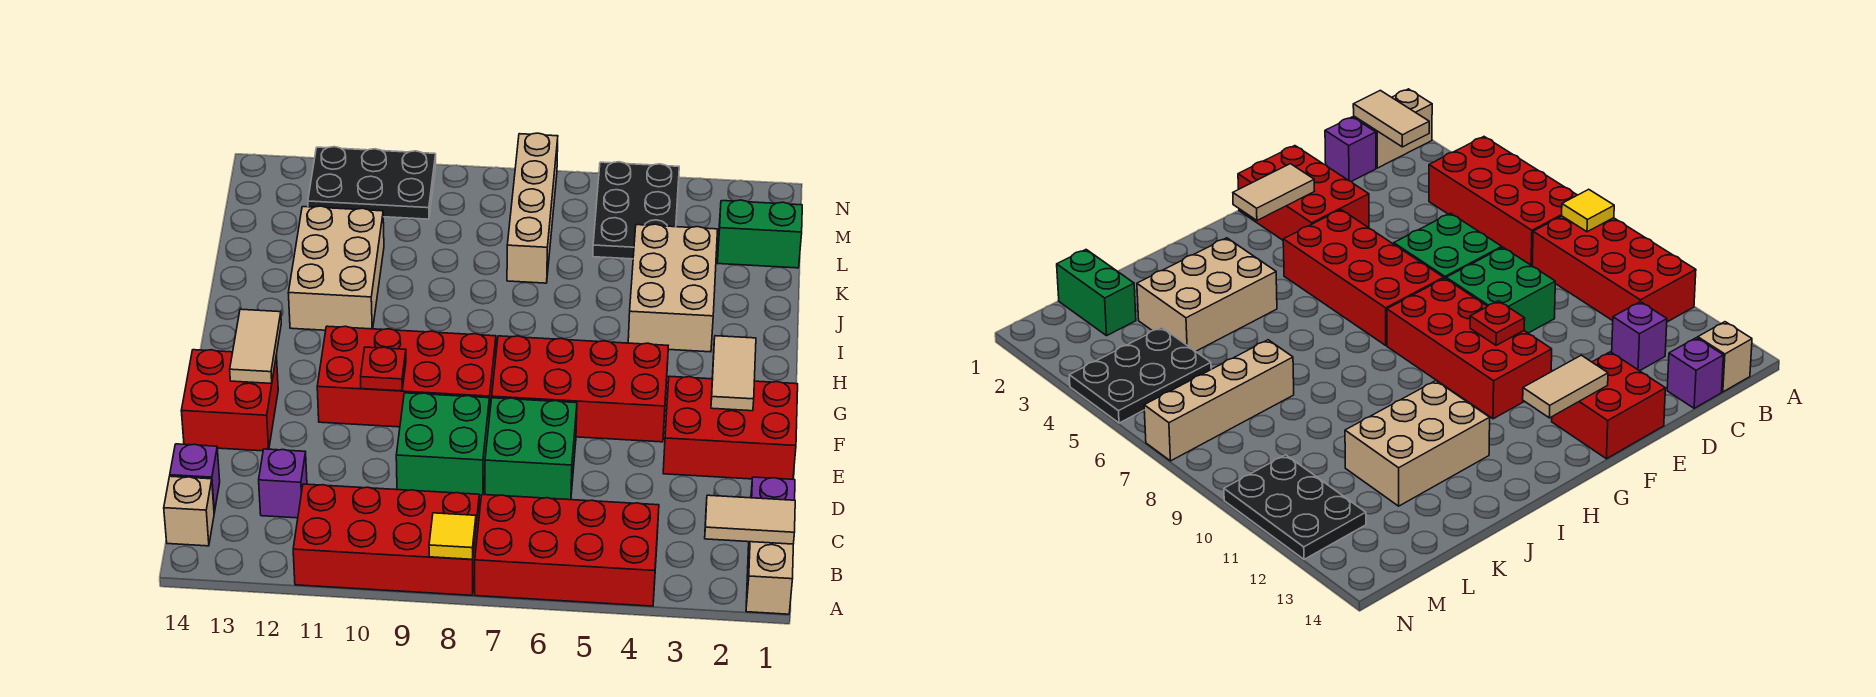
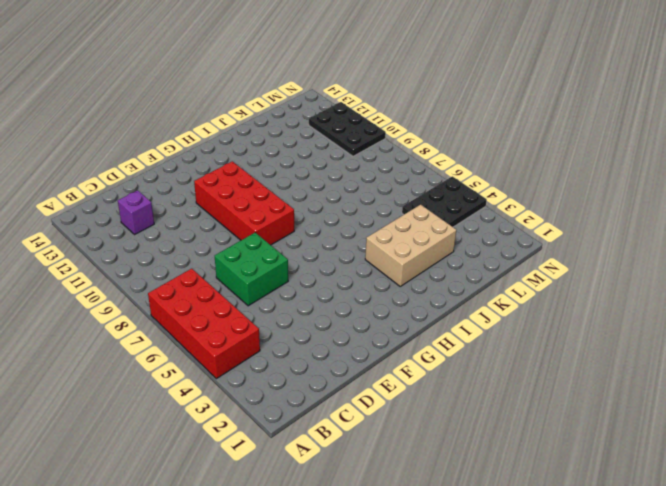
none -> tan brick A1:B1 level 1
none -> red brick A8:B11 level 1
none -> tan brick B14 level 1

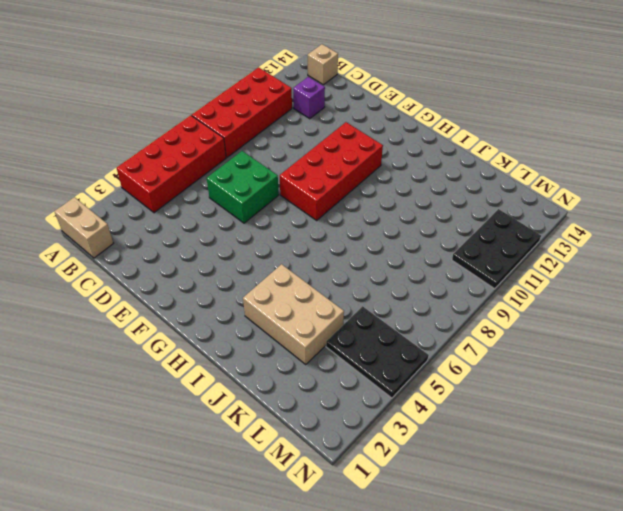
none -> purple brick C1 level 1
none -> purple brick C14 level 1
none -> green brick D8:E9 level 1

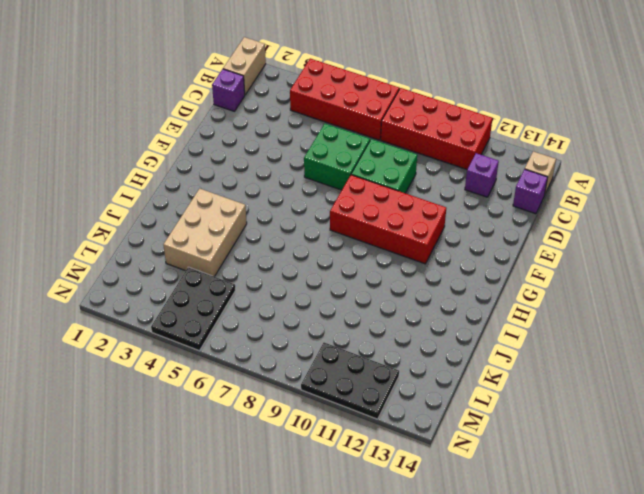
none -> red brick E1:F3 level 1
none -> red brick E13:F14 level 1
none -> red brick F4:G7 level 1

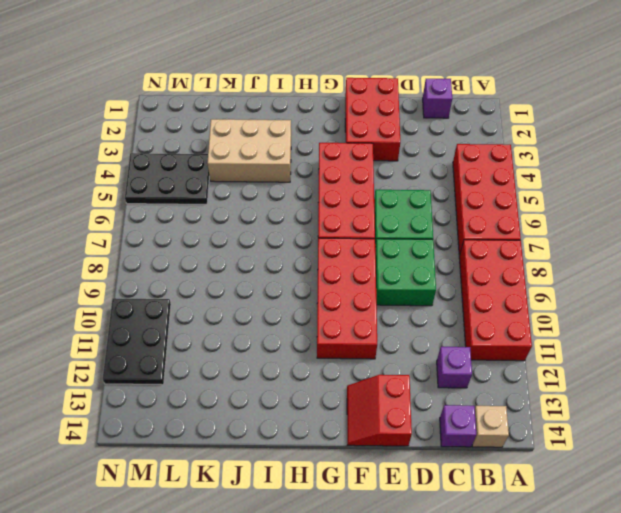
red slope E13:F14 level 1 top E -> red brick E13:F14 level 1
none -> tan brick A1:B1 level 1
none -> tan brick I11:K12 level 1
none -> tan brick K7:N7 level 1

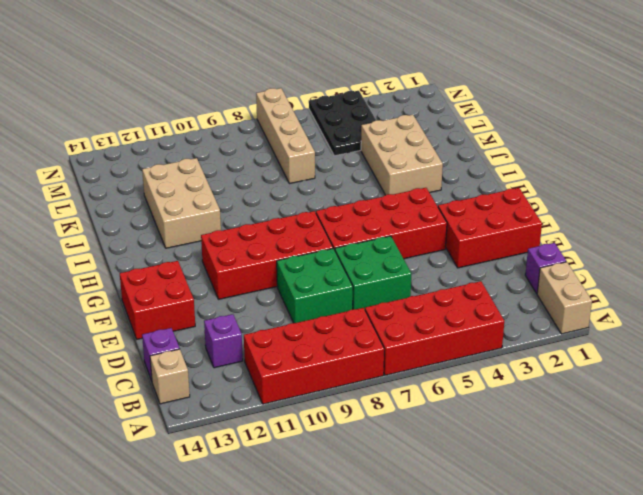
none -> green brick L1:L2 level 1
none -> black plate M10:N12 level 1
none -> yellow tile A8 level 2

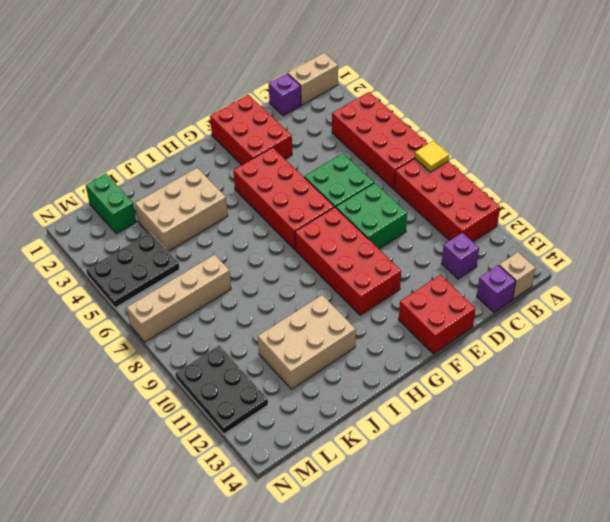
none -> tan tile B1:B2 level 2
none -> tan tile F2:G2 level 2
none -> red plate F10 level 2

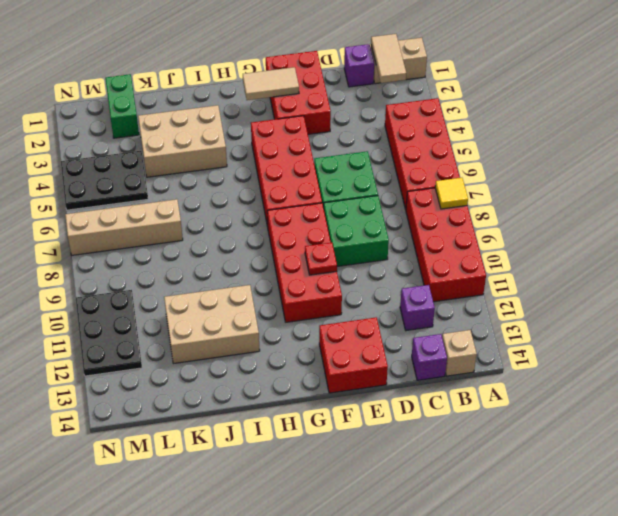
none -> tan tile F13:G13 level 2

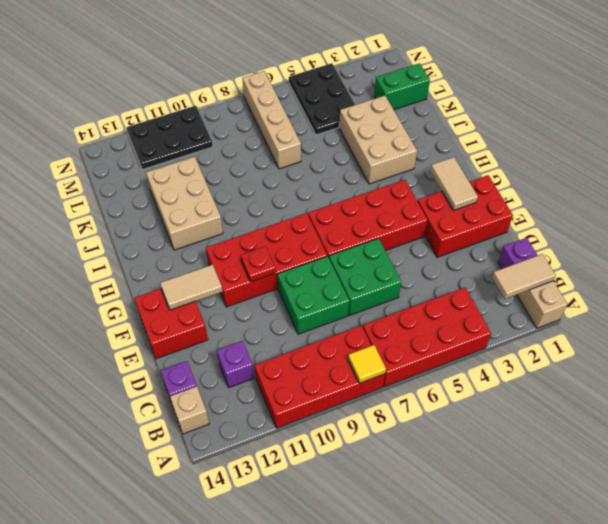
tan tile F12:F13 level 2 -> tan tile F13:G13 level 2

